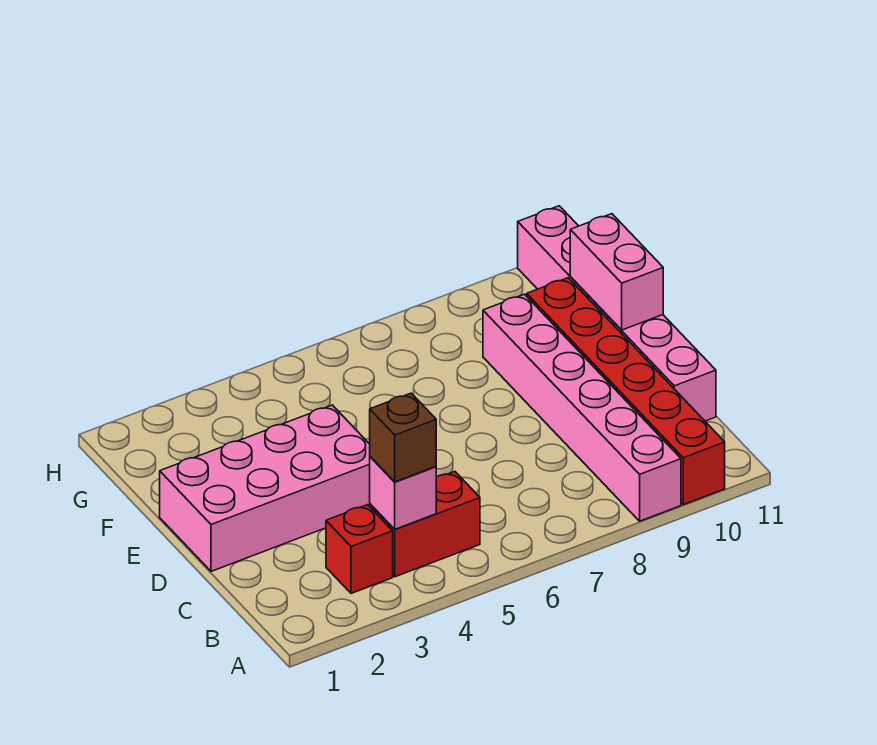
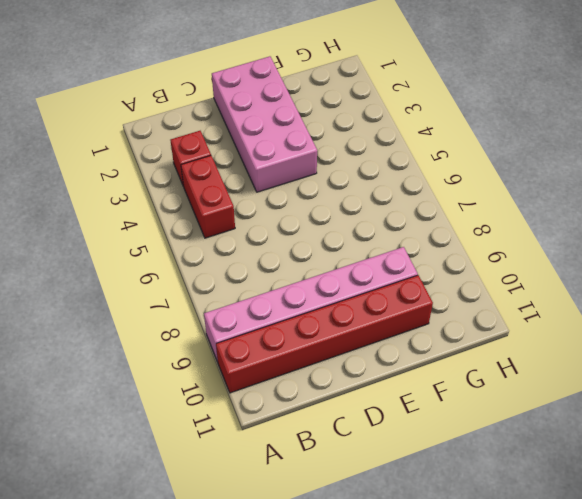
none -> pink brick C11:H11 level 1
none -> pink brick B4 level 2

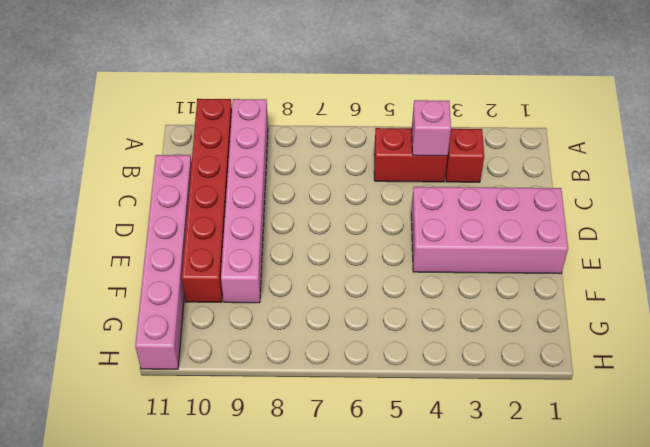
none -> pink brick E11:F11 level 2
none -> brown brick B4 level 3

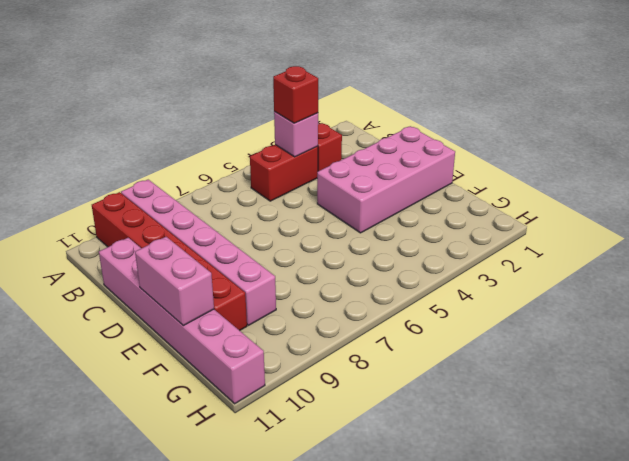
red brick B4 level 3 -> brown brick B4 level 3

